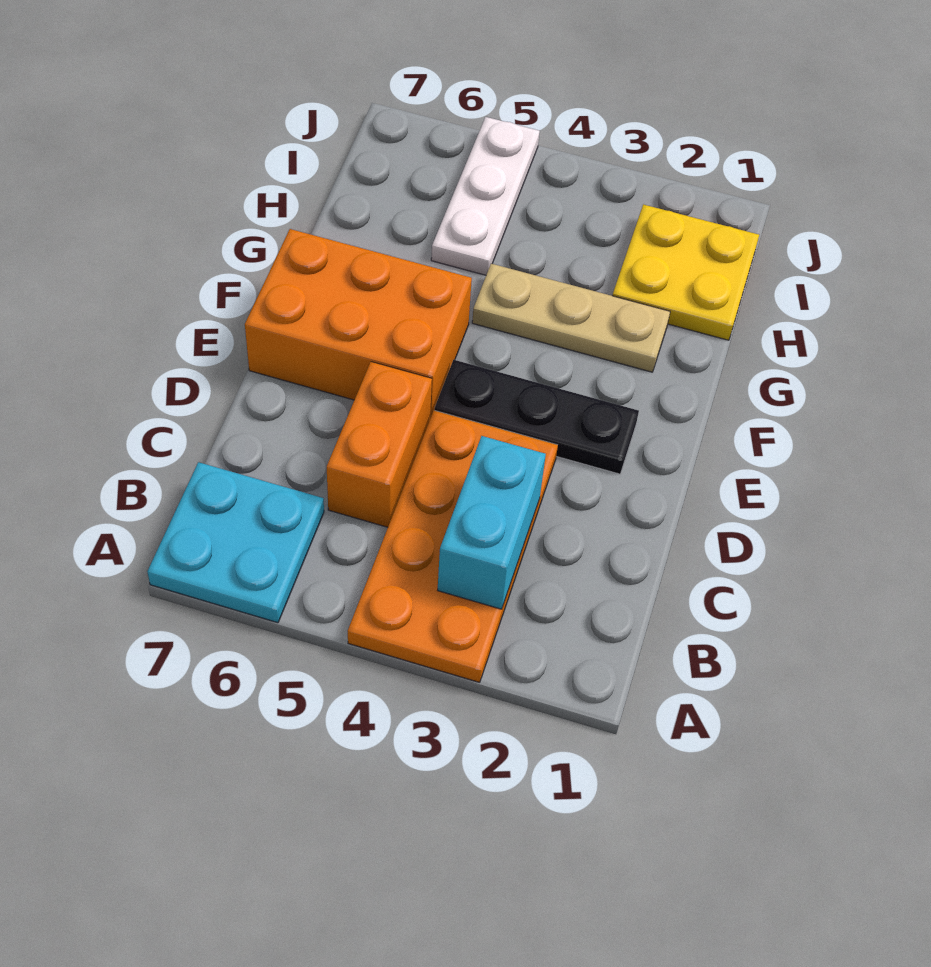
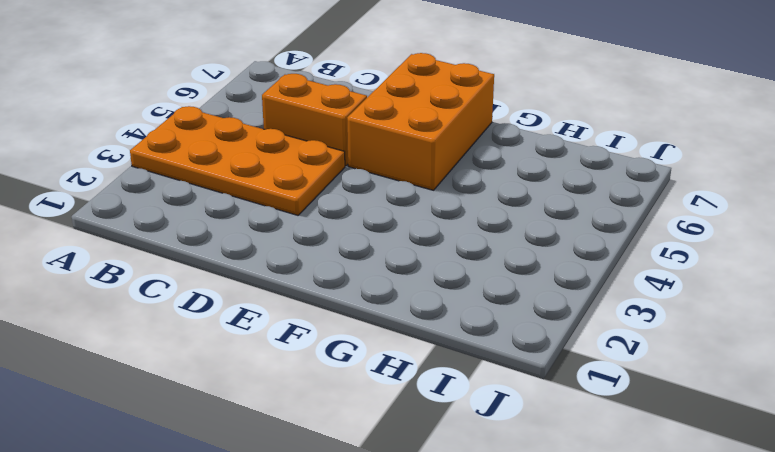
none -> cyan plate A6:B7 level 1
none -> black plate E2:E4 level 1

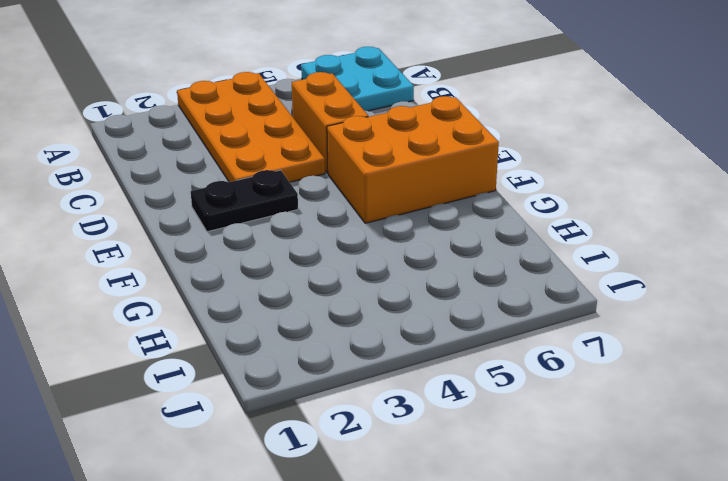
black plate E2:E3 level 1 -> black plate E2:E4 level 1
none -> tan plate G2:G4 level 1
none -> yellow plate H1:I2 level 1

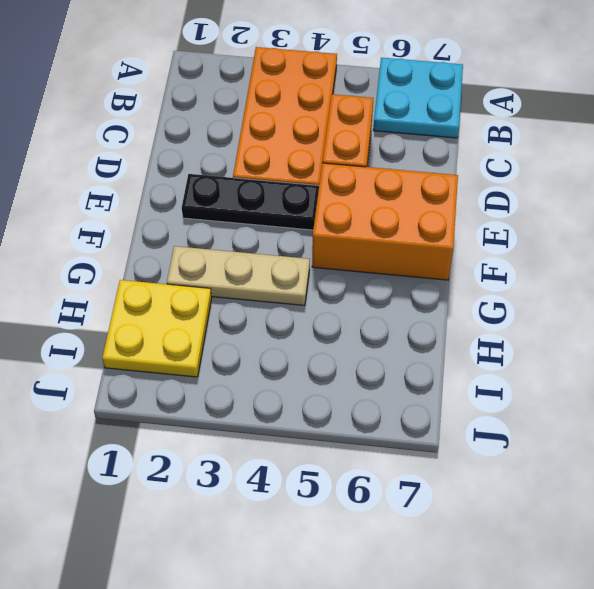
none -> white plate H5:J5 level 1
none -> cyan brick B3:C3 level 2

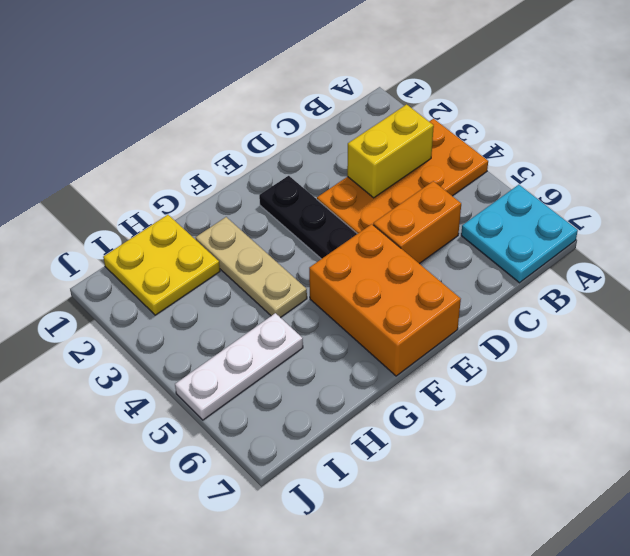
yellow brick B3:C3 level 2 -> cyan brick B3:C3 level 2

